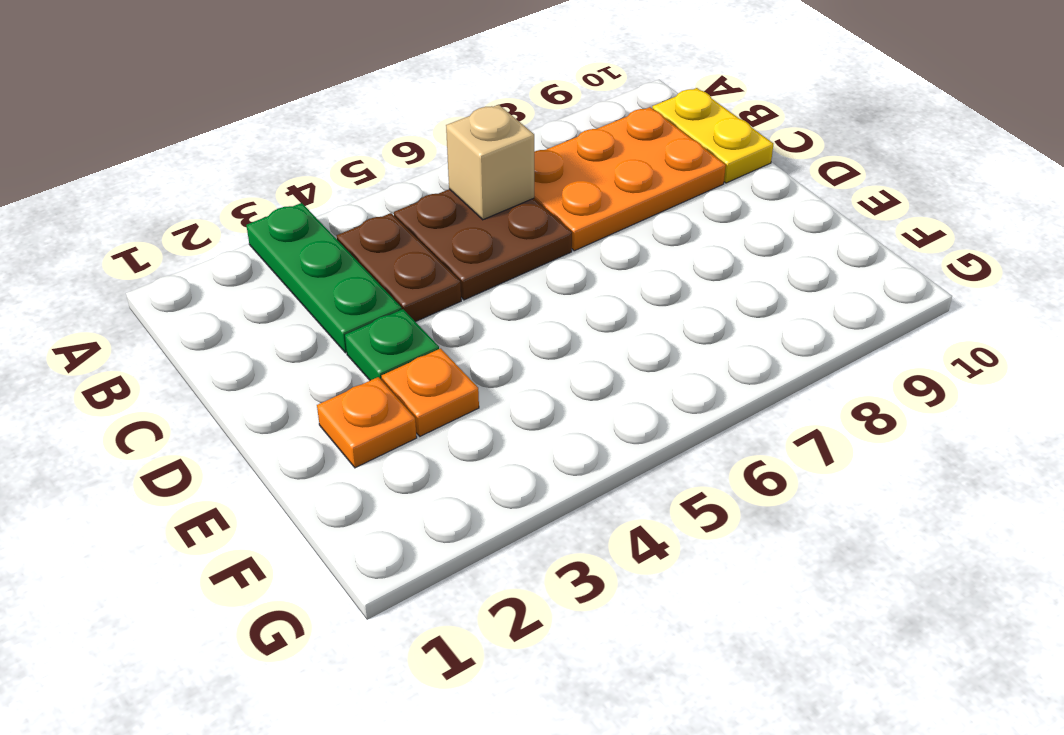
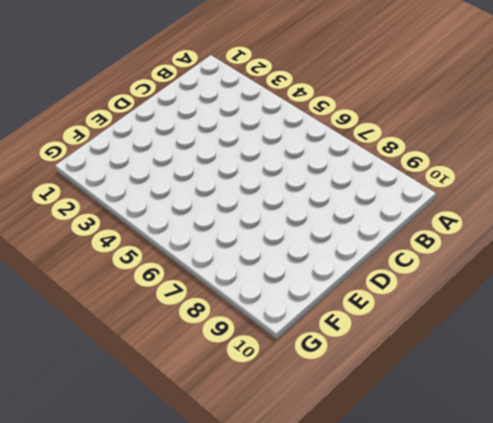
none -> green plate A3:C3 level 1
none -> brown plate B4:C4 level 1

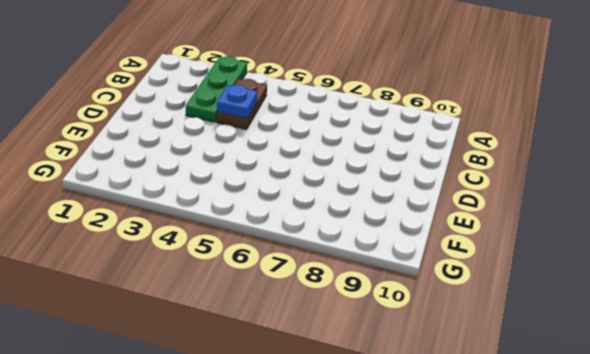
blue plate C4 level 2 -> none
none -> brown plate B5:C6 level 1
none -> orange plate B7:C9 level 1

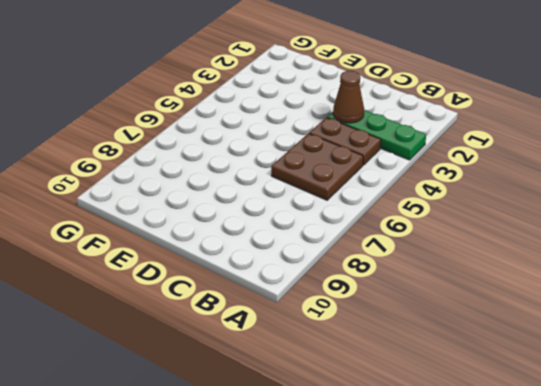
brown cone C3 level 2 -> none
none -> orange plate B7:C9 level 1
none -> yellow plate B10:C10 level 1

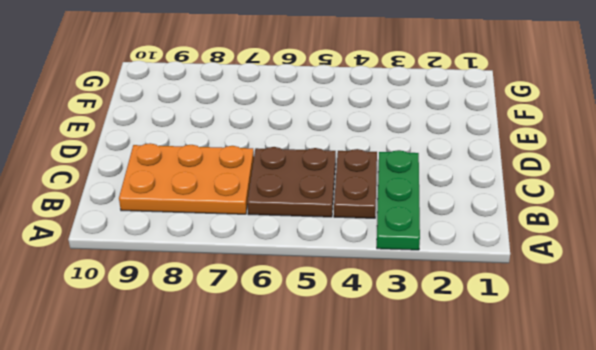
none -> yellow plate B10:C10 level 1
none -> green plate D3 level 1

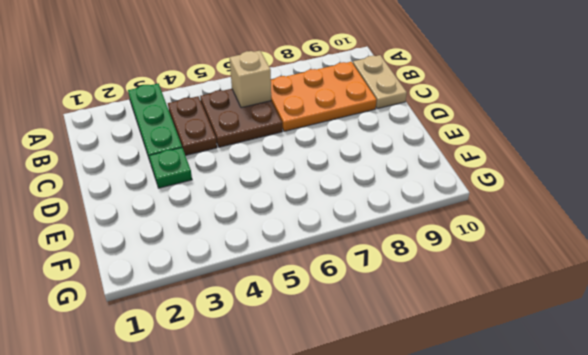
tan plate B10:C10 level 1 -> yellow plate B10:C10 level 1
none -> orange plate E2 level 1
none -> orange plate E3 level 1

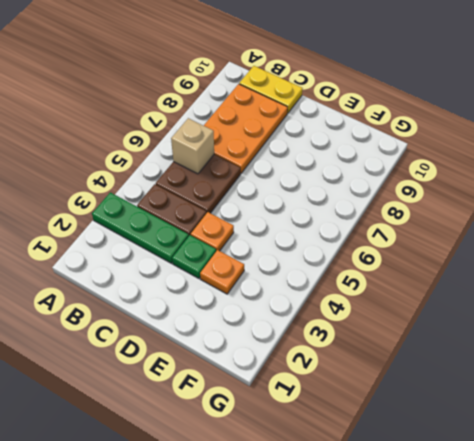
orange plate D4 level 1 -> orange plate E2 level 1

